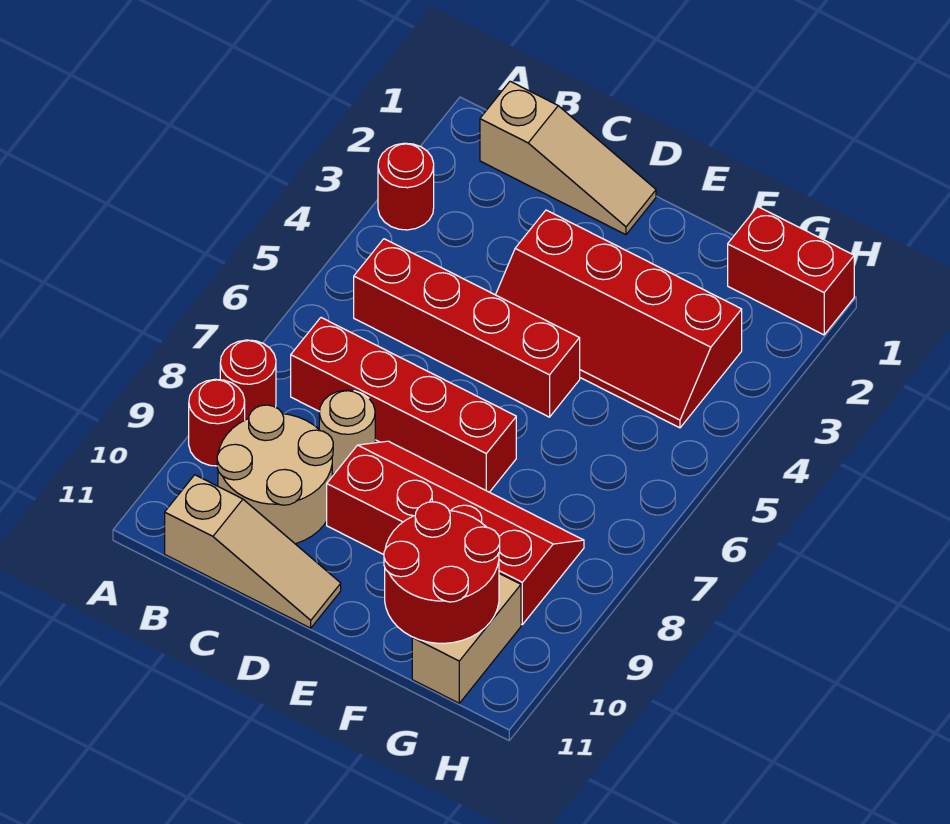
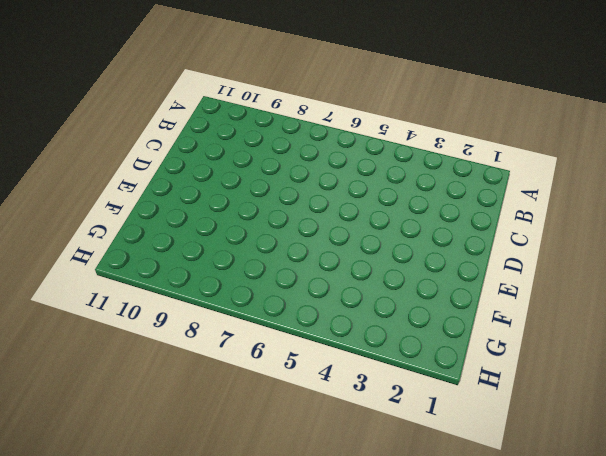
none -> red round brick A3 level 1
none -> red round brick A8 level 1
none -> red round brick A9 level 1

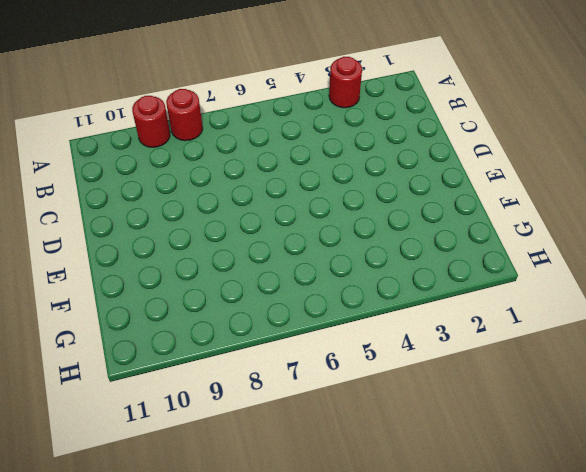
none -> tan slope B1:D1 level 1 top B
none -> red brick B5:E5 level 1
none -> red brick B7:E7 level 1

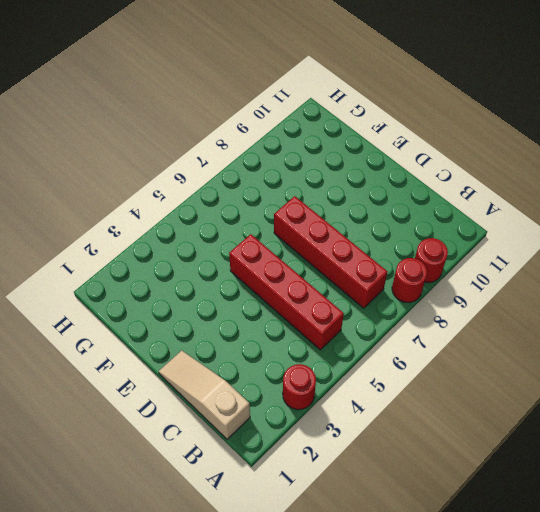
none -> tan round brick B9:C10 level 1
none -> tan slope B11:D11 level 1 top B
none -> tan round brick C8 level 1

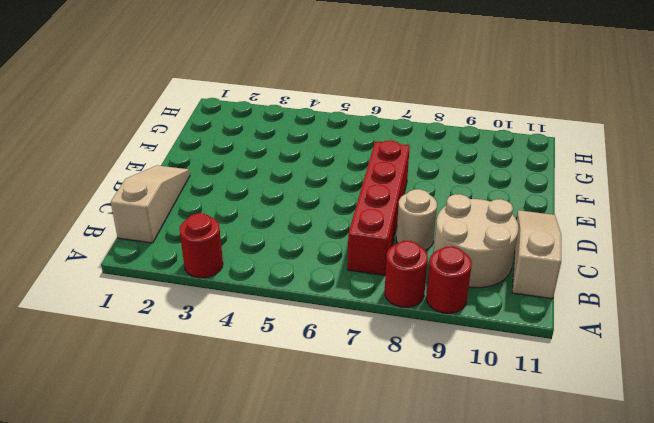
none -> red brick B5:E5 level 1
none -> red slope D3:G4 level 1 top 3
none -> red slope D8:G9 level 1 top 9

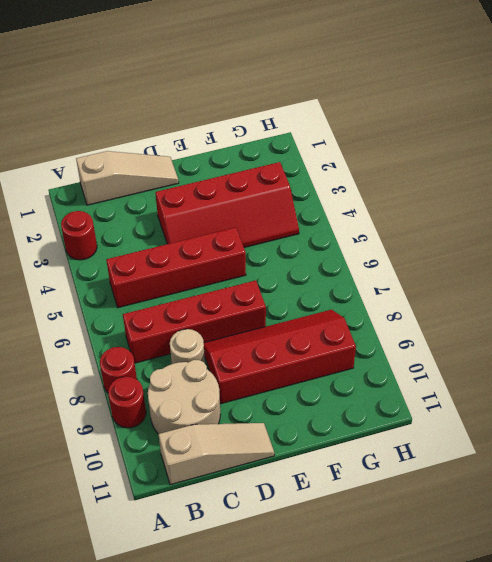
none -> red brick G1:H1 level 1
none -> tan brick G10:G11 level 1
none -> red round brick F10:G11 level 2

